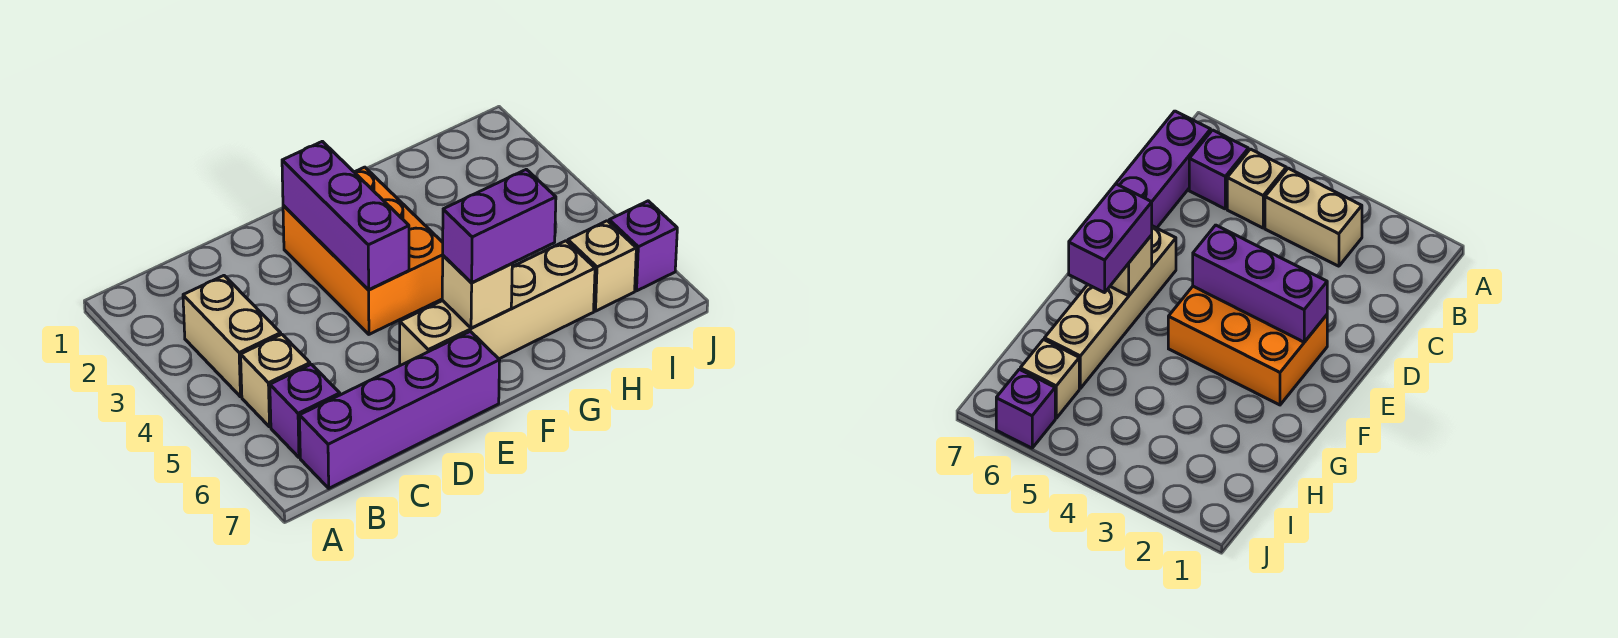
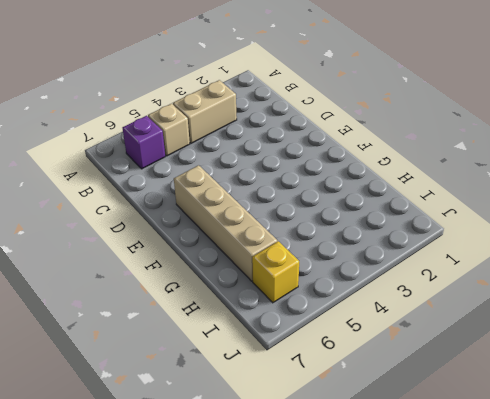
yellow brick I6 level 1 -> tan brick I6 level 1
none -> purple brick B7:E7 level 1
none -> orange brick E2:F4 level 1

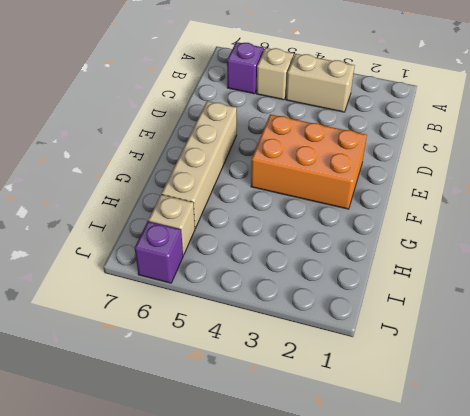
none -> purple brick B7:E7 level 1
none -> purple brick E2:E4 level 2

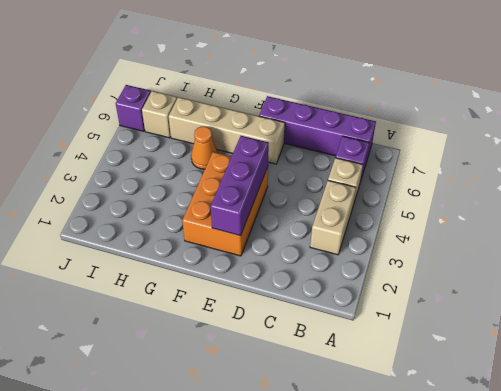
orange cone G5 level 1 -> none
none -> tan brick F6 level 2
none -> purple brick F6:G6 level 3

